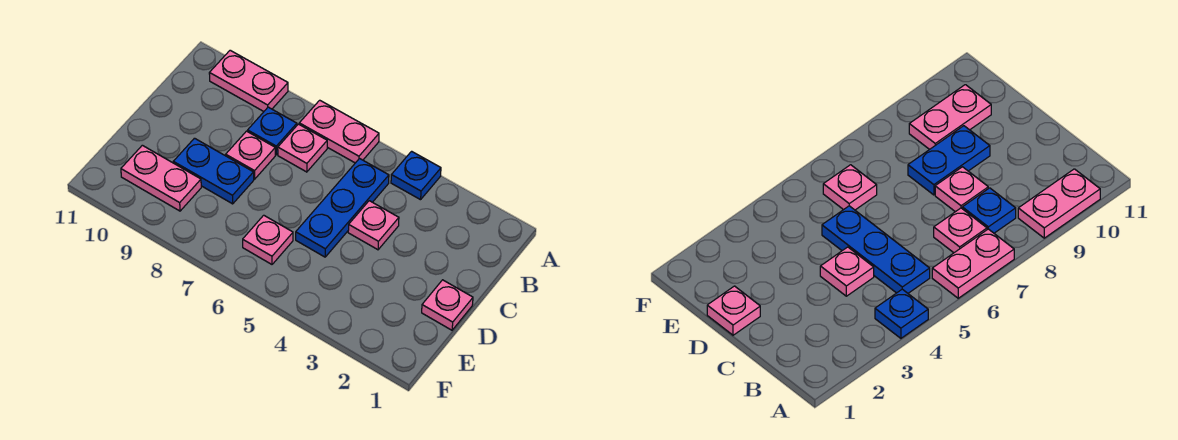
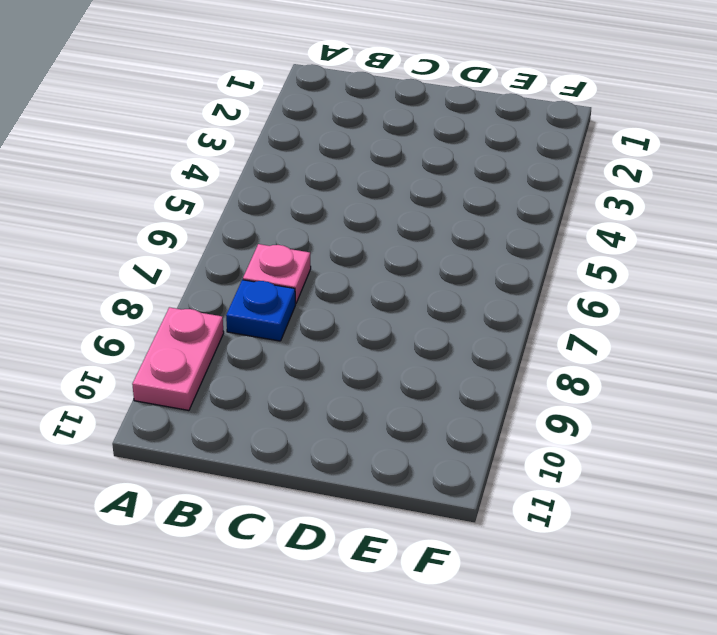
none -> blue plate A4 level 1
none -> pink plate A6:A7 level 1
none -> blue plate B5:D5 level 1

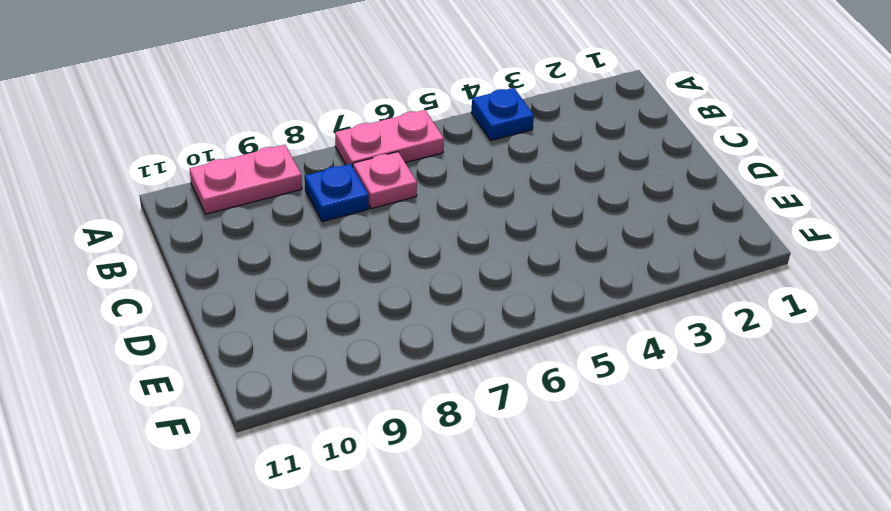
none -> blue plate B5:D5 level 1
none -> pink plate C4 level 1
none -> pink plate C8 level 1

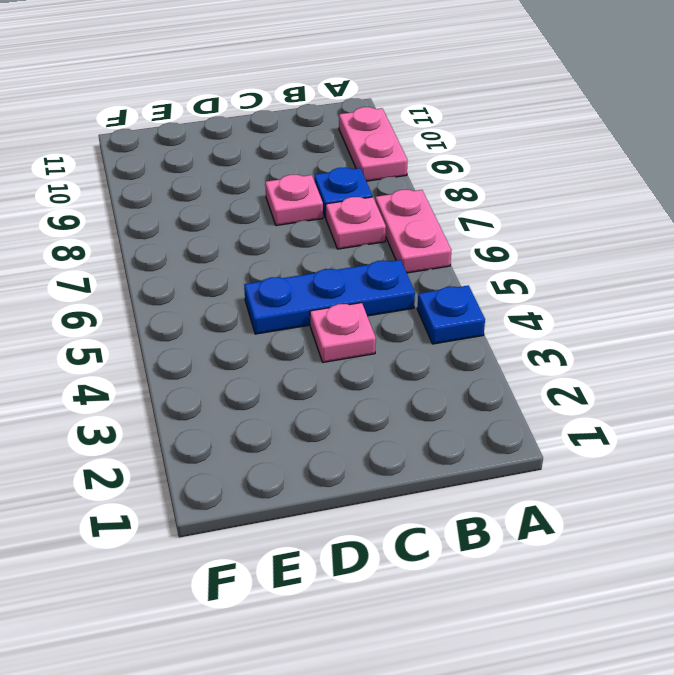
none -> pink plate D1 level 1
none -> blue plate D8:D9 level 1
none -> pink plate E6 level 1

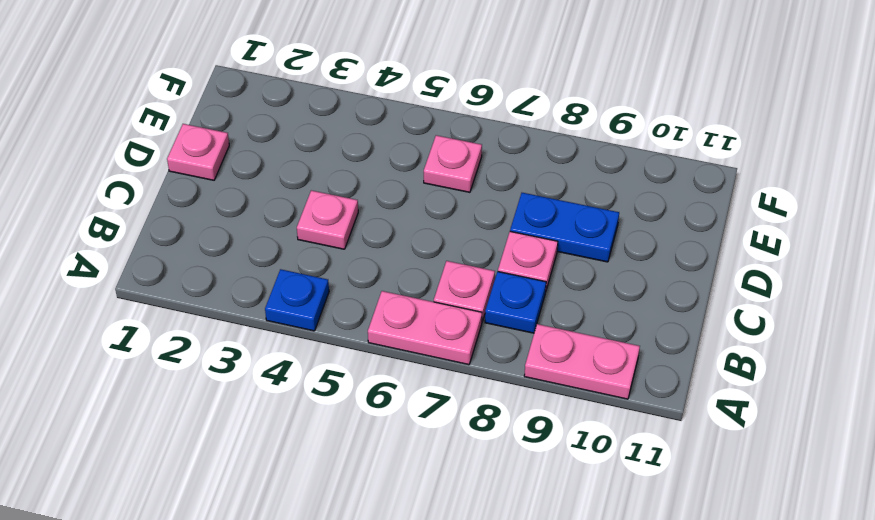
none -> blue plate B5:D5 level 1
none -> pink plate E9:E10 level 1

